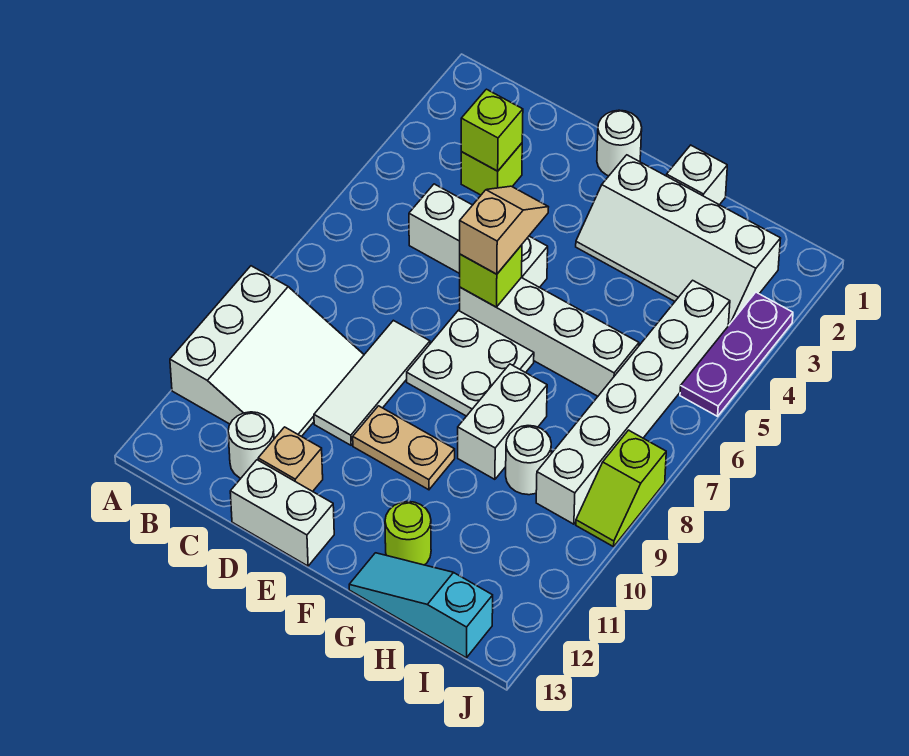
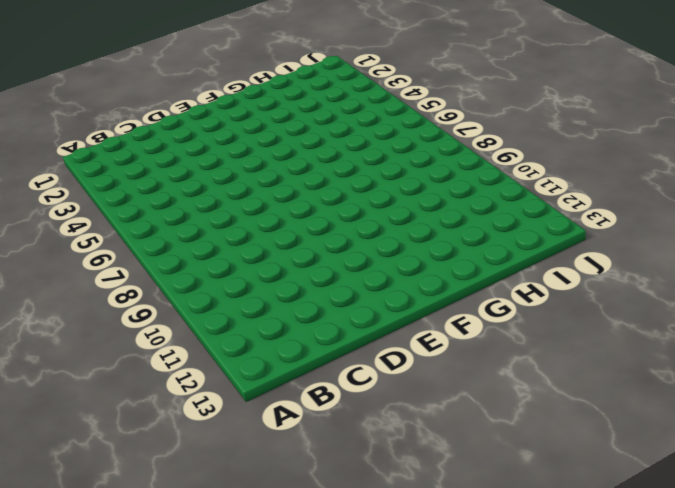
none -> white slope A9:C11 level 1 top A
none -> lime brick C3 level 1
none -> white brick C5:E5 level 1

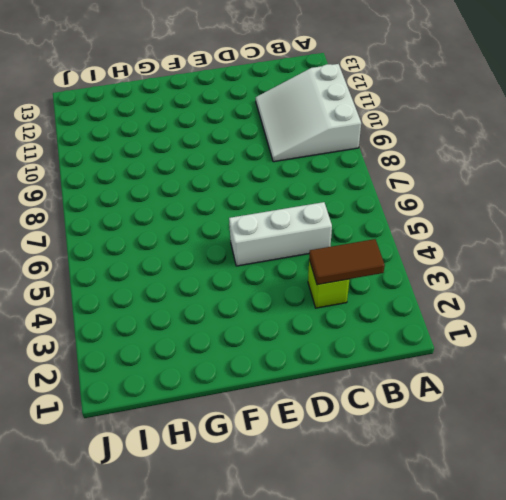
brown tile B3:C3 level 2 -> lime brick C3 level 2
none -> white round brick C12 level 1
none -> white tile D8:D10 level 1
none -> tan brick D12 level 1

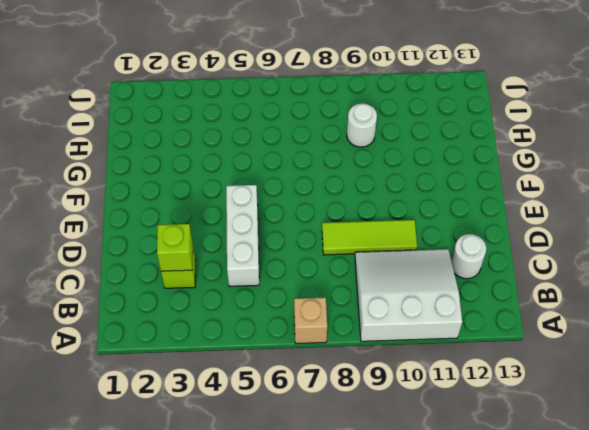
tan brick A7 level 1 -> tan brick D12 level 1
lime tile D8:D10 level 1 -> white tile D8:D10 level 1
none -> white brick D13:E13 level 1
none -> white round brick E1 level 1
none -> white brick E6:H6 level 1

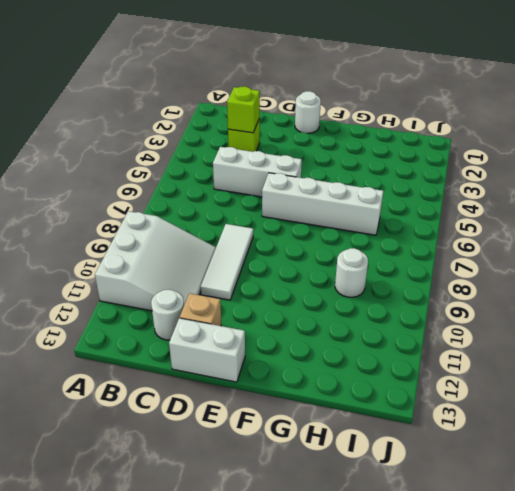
none -> white plate E7:F8 level 1
none -> tan plate E10:F10 level 1
none -> white slope F2:I3 level 1 top 2

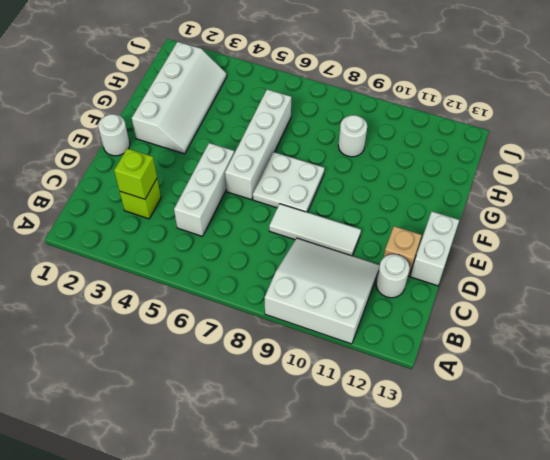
none -> tan plate E10:F10 level 1
none -> white brick G1 level 1
none -> white brick G8:G9 level 1

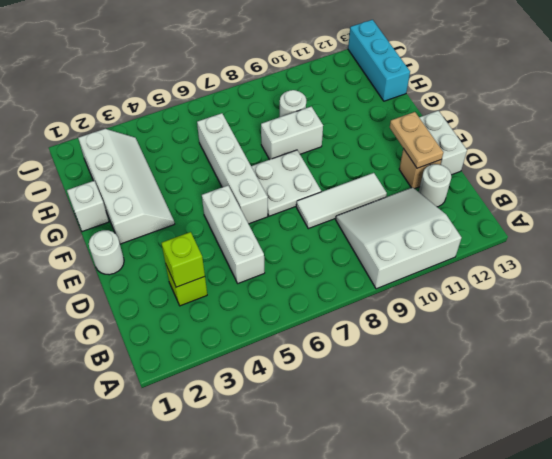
tan plate D12:E12 level 2 -> tan plate E10:F10 level 1
cyan brick H13:J13 level 1 -> cyan slope G13:I13 level 1 top I
none -> lime round brick G12 level 1
none -> white brick I4:I9 level 1
none -> purple plate J3:J5 level 1

